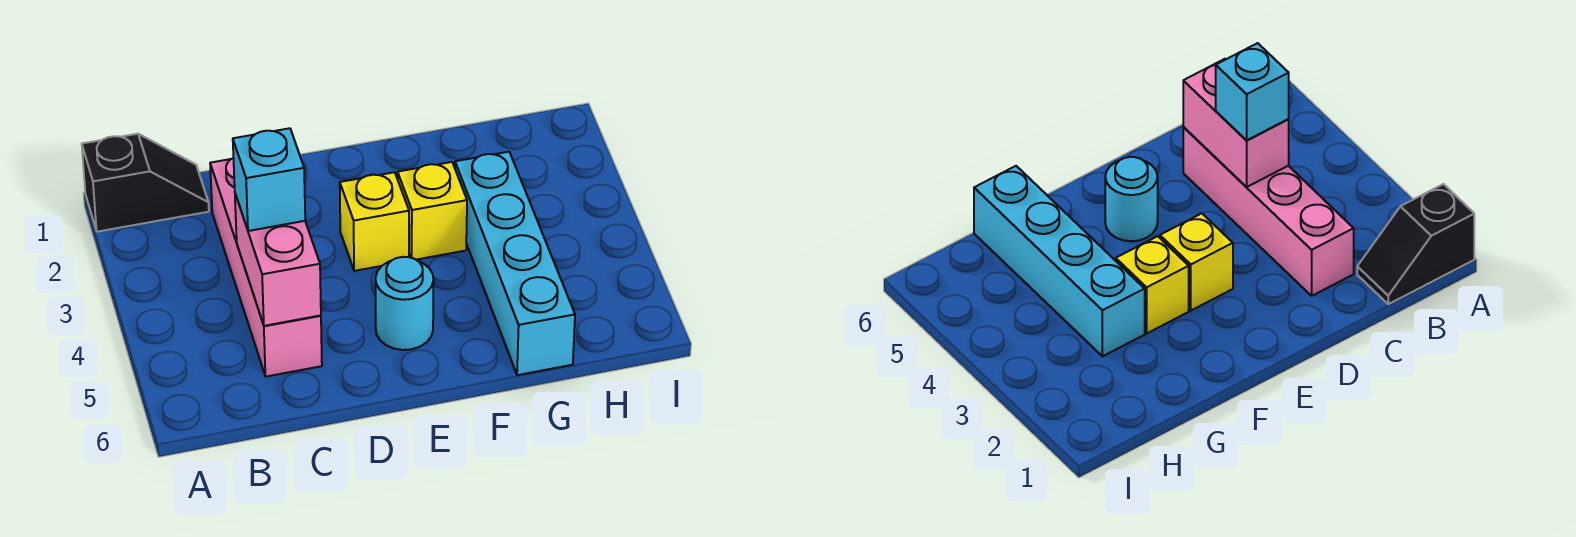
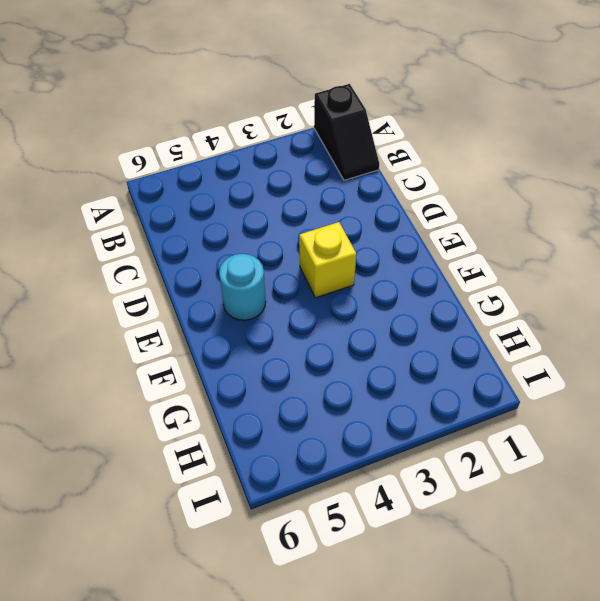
none -> pink brick C2:C5 level 1
none -> yellow brick F3 level 1

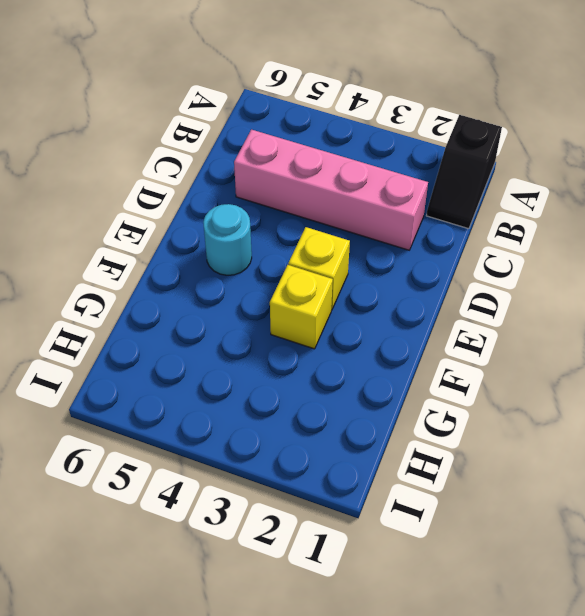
none -> cyan brick G3:G6 level 1
none -> pink brick C4:C5 level 2

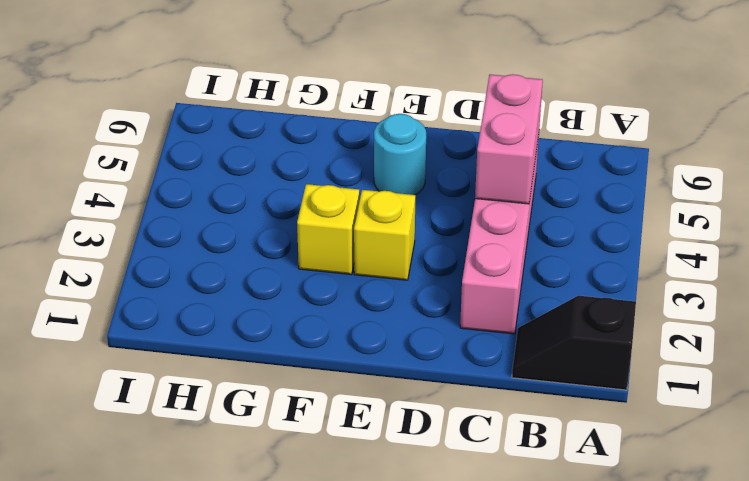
none -> cyan brick G3:G6 level 1
none -> cyan brick C4 level 3

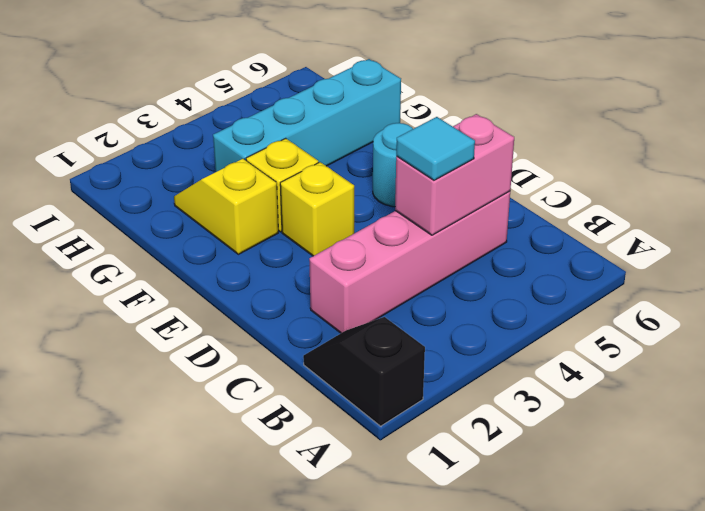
cyan tile C4 level 3 -> cyan brick C4 level 3
yellow slope F2:G2 level 1 top F -> none

